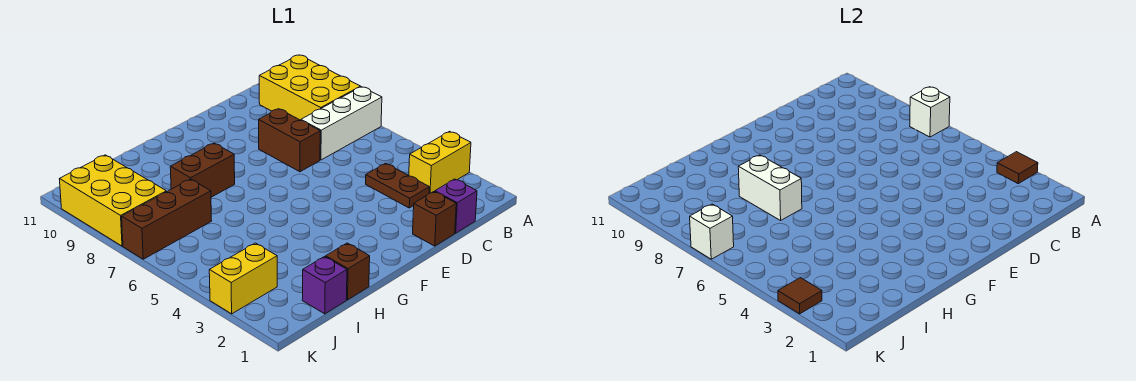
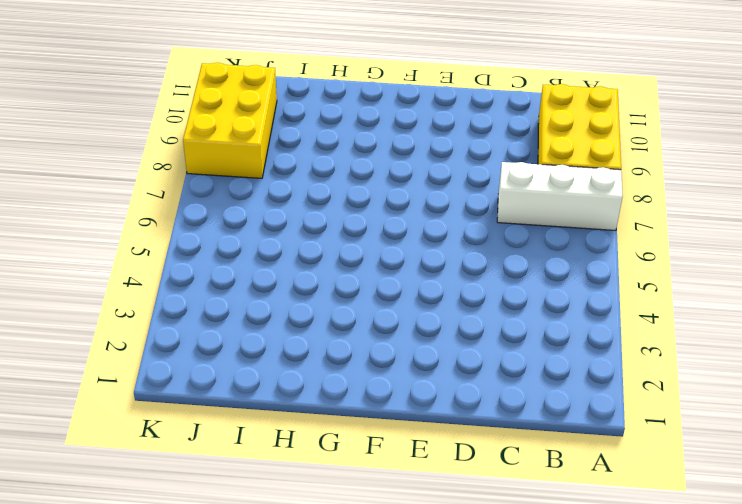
none -> yellow brick A3:B3 level 1
none -> purple brick C1 level 1
none -> brown plate C3:C4 level 1

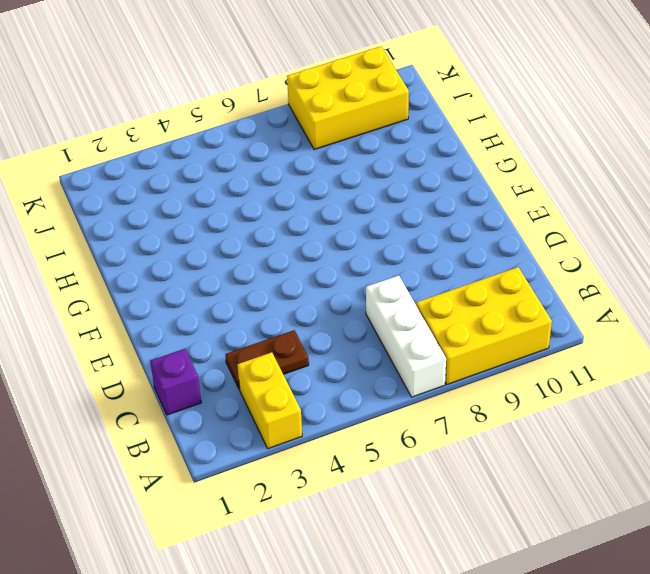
none -> brown brick D1 level 1
none -> brown brick D7:D8 level 1
none -> brown brick G8:H8 level 1

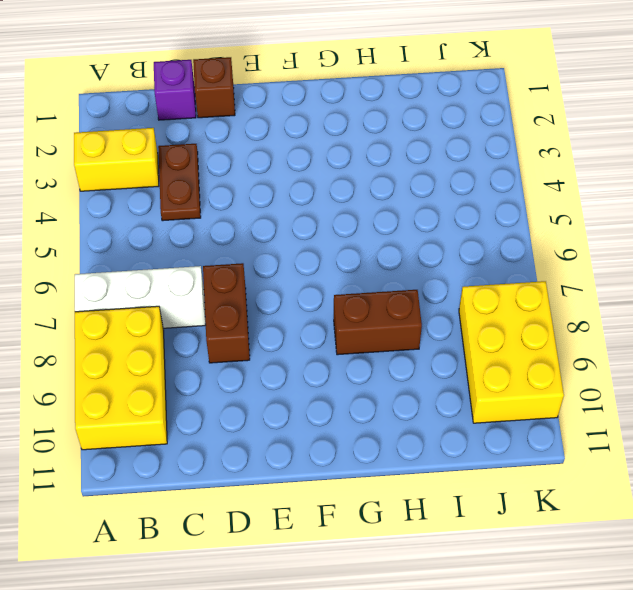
none -> brown brick H1 level 1
none -> purple brick I1 level 1
none -> brown brick I7:K7 level 1

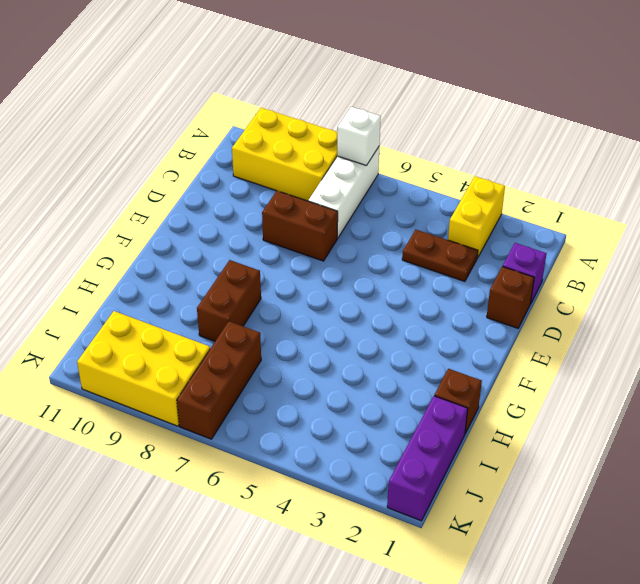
purple brick I1:K1 level 1 -> purple brick I1 level 1
none -> yellow brick J3:K3 level 1
none -> brown tile A3 level 2
none -> white brick H7:H8 level 2

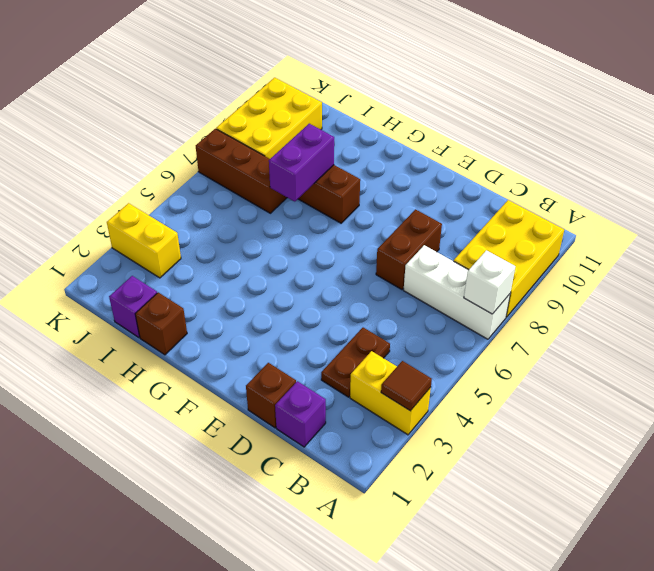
purple brick H7:H8 level 2 -> white brick H7:H8 level 2
none -> brown tile K3 level 2
none -> white brick K7 level 2

